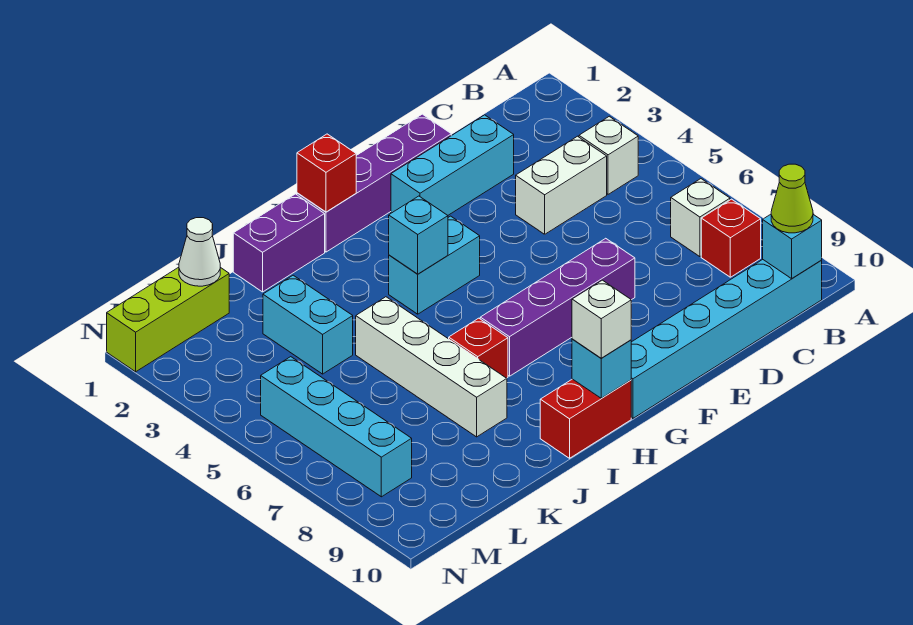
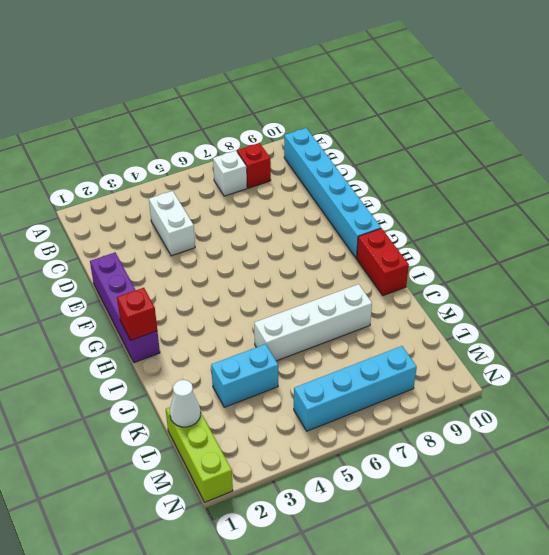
none -> white brick B4 level 1
none -> cyan brick D2:F2 level 1
none -> purple brick E7:H7 level 1

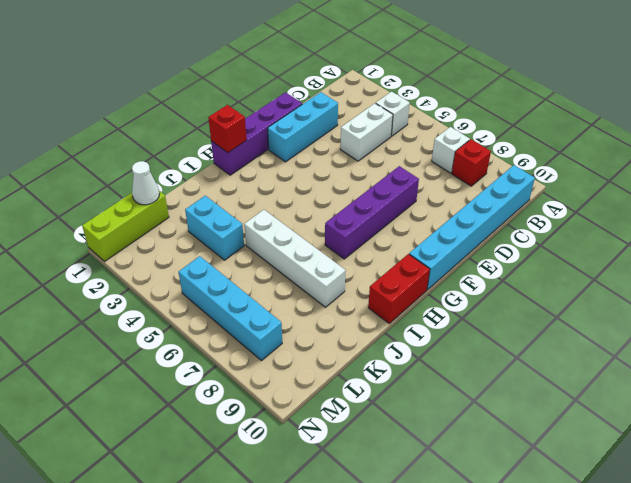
none -> cyan brick G4:H4 level 1
none -> purple brick I1:J1 level 1
none -> red brick I7 level 1

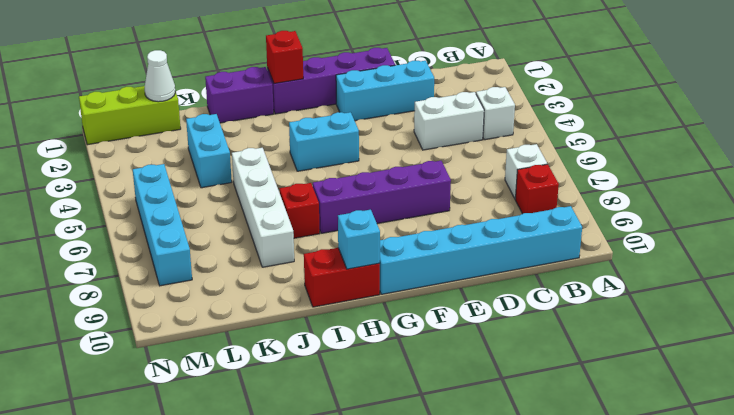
none -> cyan brick B10 level 2
none -> cyan brick H4 level 2
none -> lime cone B10 level 3

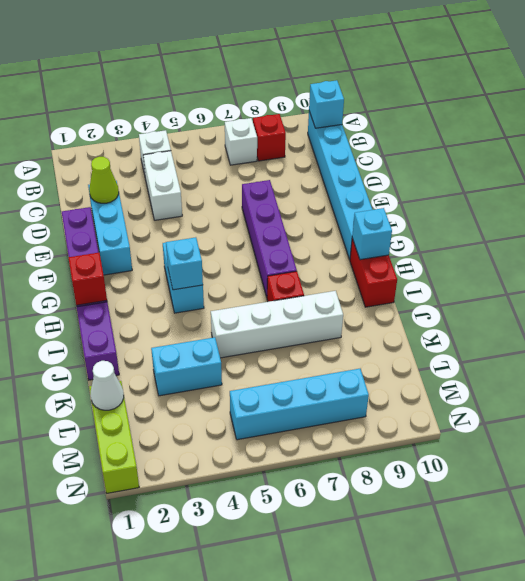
lime cone D2 level 2 -> lime cone B10 level 3
none -> white brick H10 level 3

